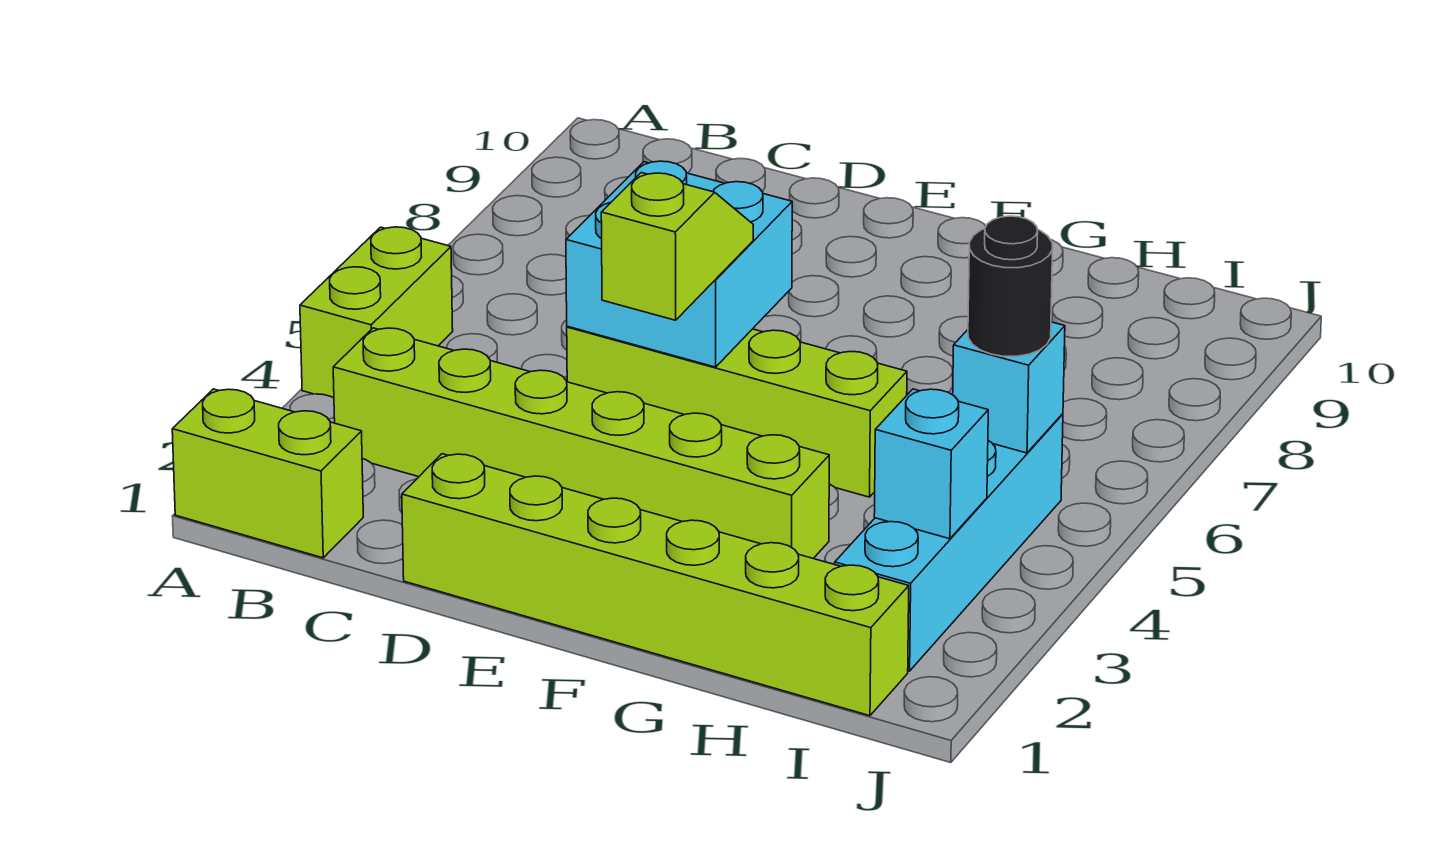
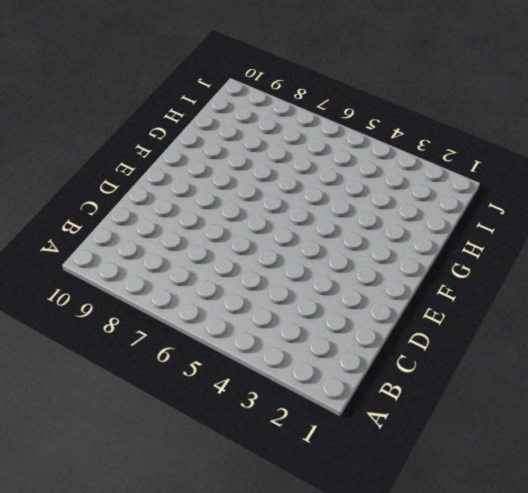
none -> lime brick A1:B1 level 1
none -> lime brick A4:A5 level 1

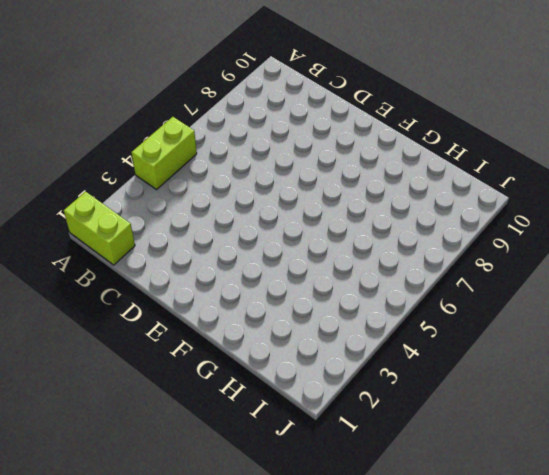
none -> lime brick B3:G3 level 1
none -> lime brick D1:I1 level 1

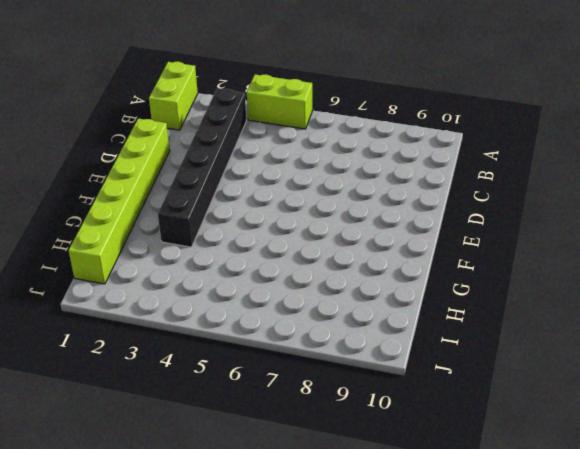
black brick B3:G3 level 1 -> lime brick B3:G3 level 1
none -> lime brick D5:G5 level 1
none -> cyan brick I2:I5 level 1

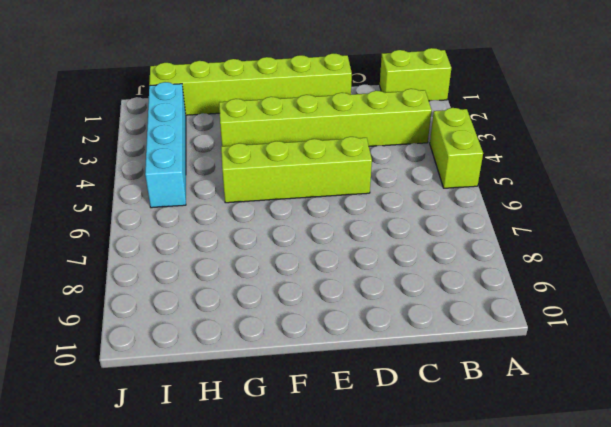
none -> cyan brick D5:E6 level 2
none -> cyan brick I3 level 2

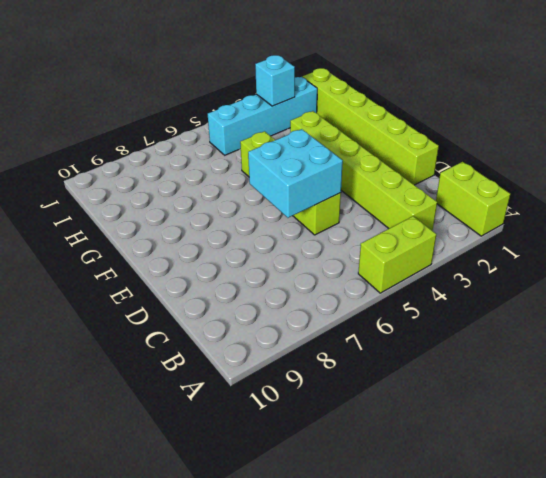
none -> cyan brick I5 level 2
none -> lime slope E4:E5 level 3 top 4

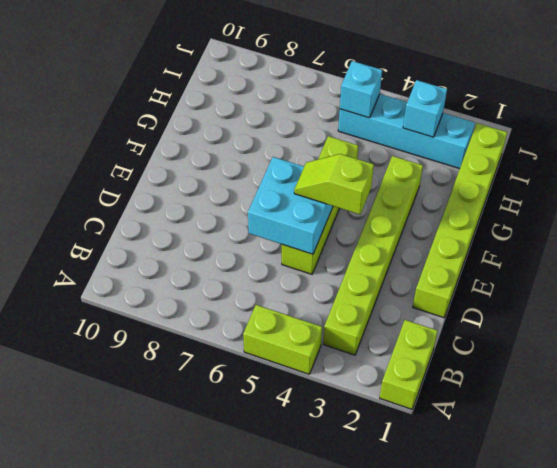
none -> black round brick I5 level 3

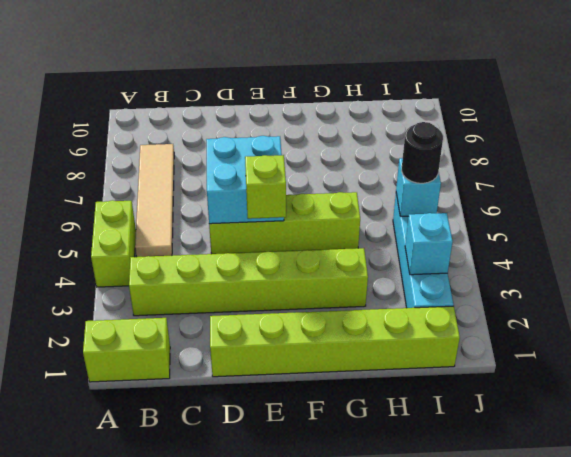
tan tile B5:B8 level 1 -> none

